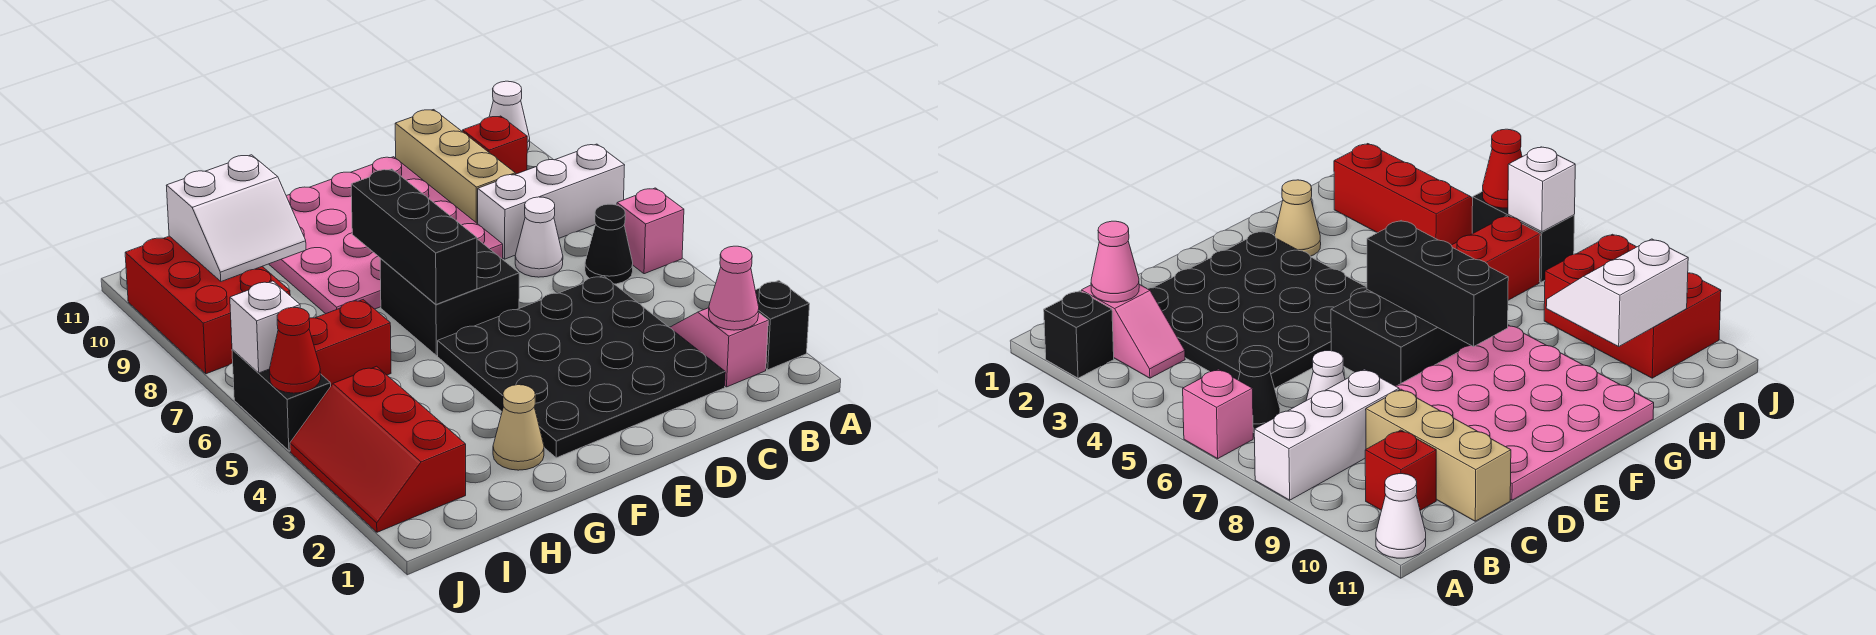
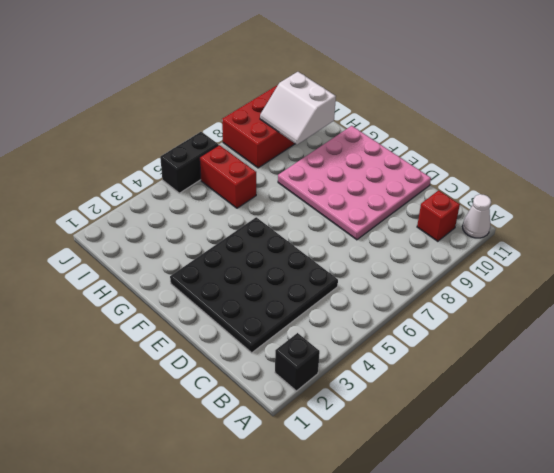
none -> pink brick A6 level 1
none -> white brick A8:C8 level 1
none -> pink slope B2:B3 level 1 top 2

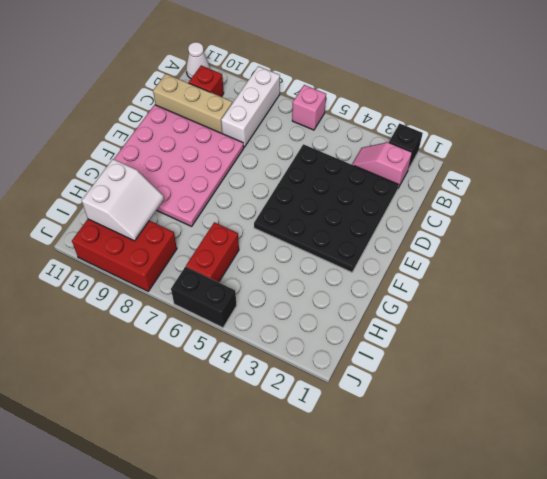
none -> black cone B6 level 1
none -> white cone C7 level 1
none -> black brick E6:F7 level 1

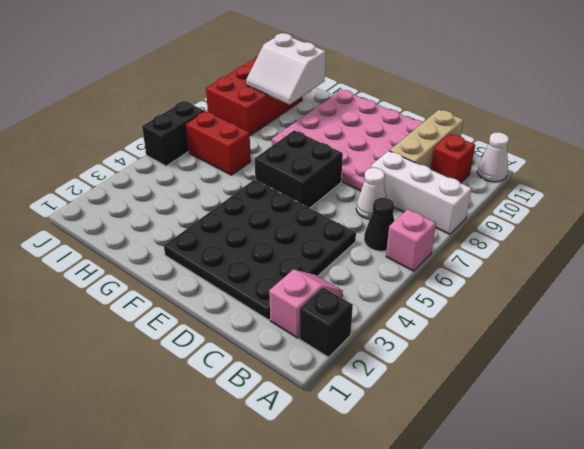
none -> tan cone G2 level 1
none -> red slope I2:J4 level 1 top I
none -> pink cone B2 level 2

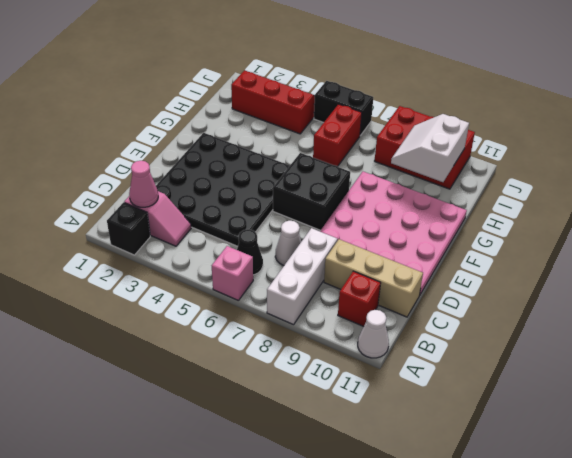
none -> tan cone G2 level 1
none -> black brick F6:F8 level 2
none -> red cone J5 level 2

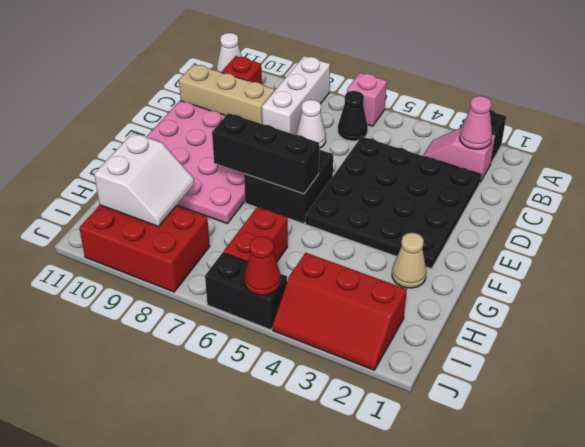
none -> white brick J6 level 2

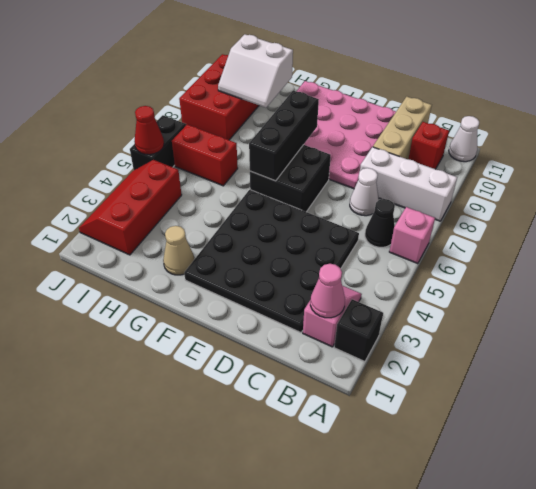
none -> white brick J6 level 2

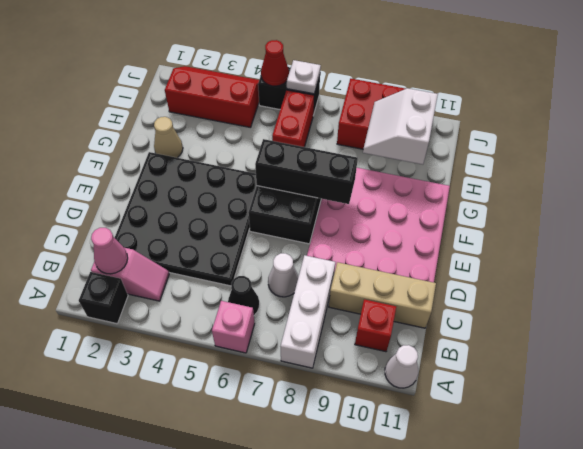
white plate J6 level 2 -> white brick J6 level 2

